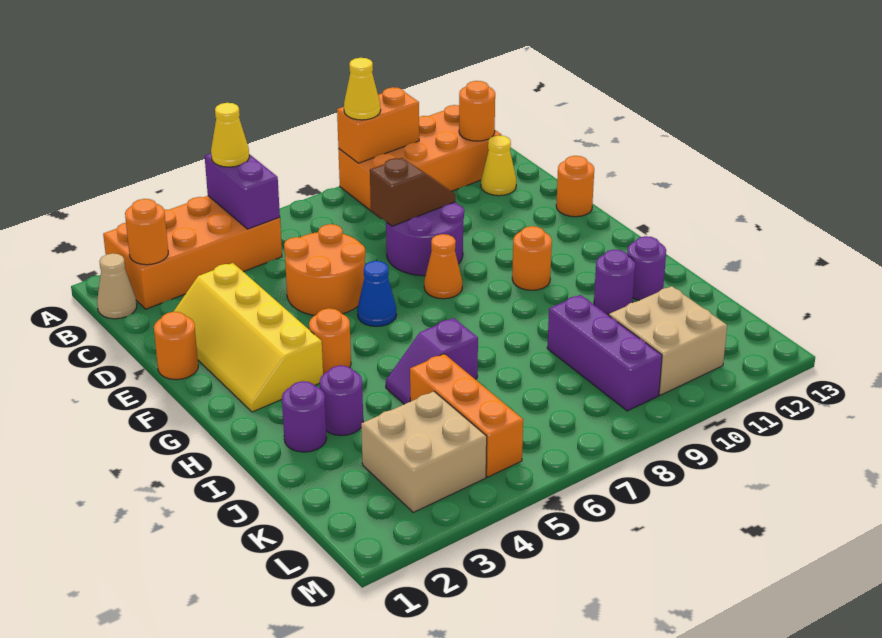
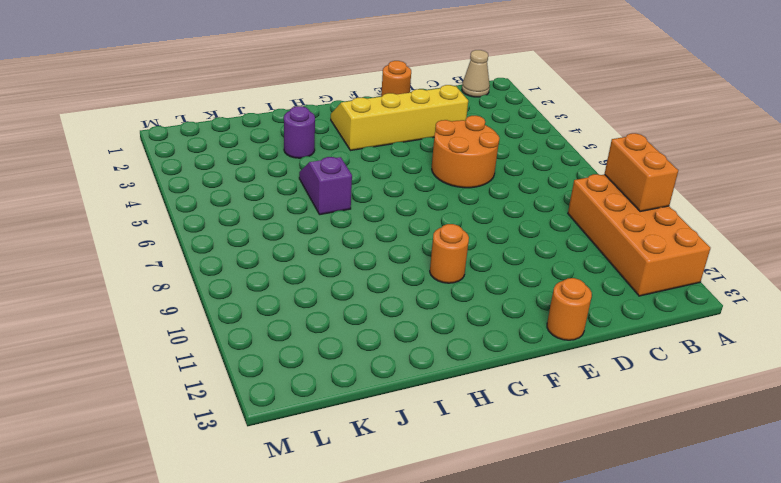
none -> orange brick A2:B5 level 1
none -> yellow cone C12 level 1
none -> purple round brick D8:E9 level 1

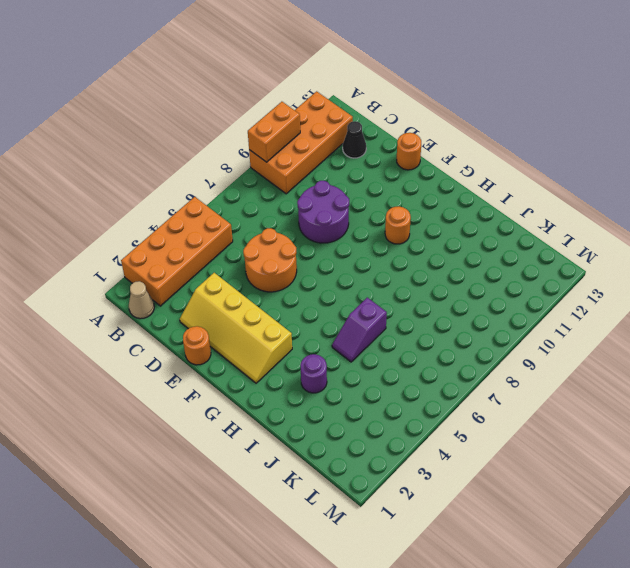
black cone C12 level 1 -> yellow cone C12 level 1
none -> blue cone F6 level 1
none -> orange cone F8 level 1
none -> orange round brick G4 level 1

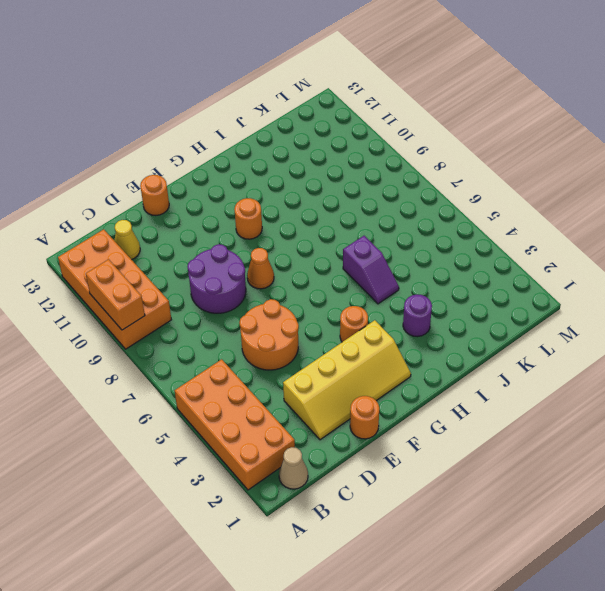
none -> blue cone F6 level 1
none -> purple round brick I2 level 1
none -> purple round brick I11 level 1

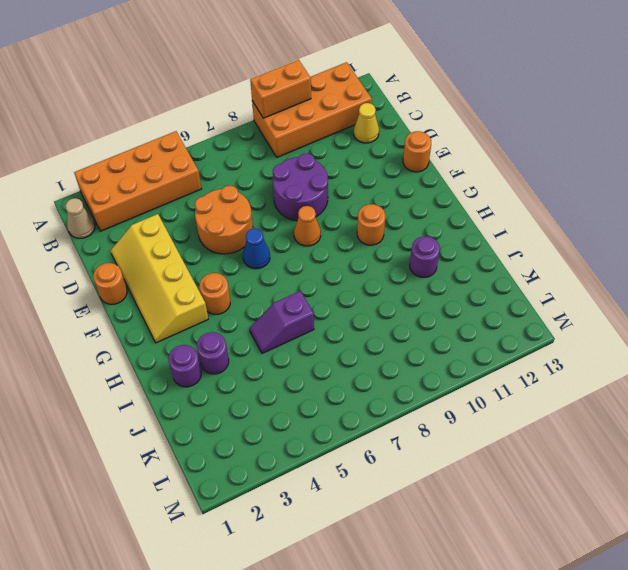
none -> purple round brick I12 level 1
none -> orange brick J5:L5 level 1
none -> purple brick J9:L9 level 1

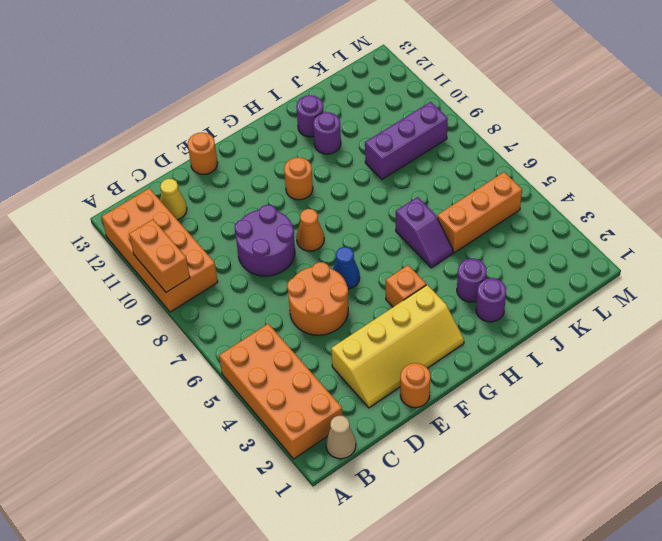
orange brick G4 level 1 -> orange round brick G4 level 1
none -> tan brick K3:L4 level 1
none -> tan brick K10:L11 level 1
none -> purple brick A5:B5 level 2

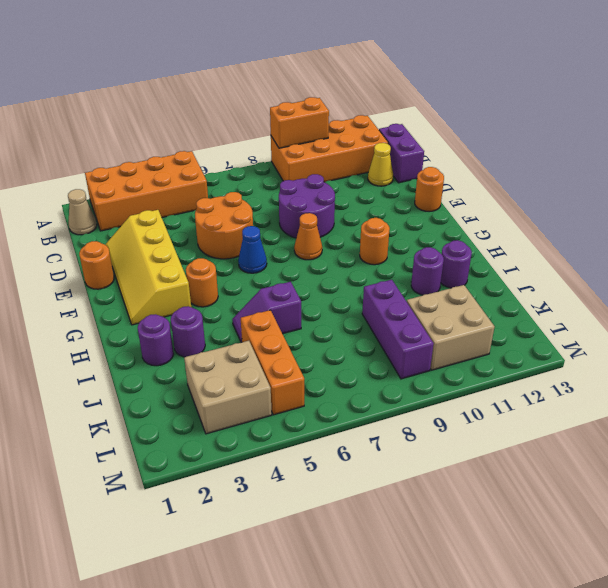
purple brick B13:C13 level 1 -> purple brick A5:B5 level 2
none -> orange round brick B2 level 2
none -> orange round brick B12 level 2
none -> brown slope D8:D9 level 2 top 8

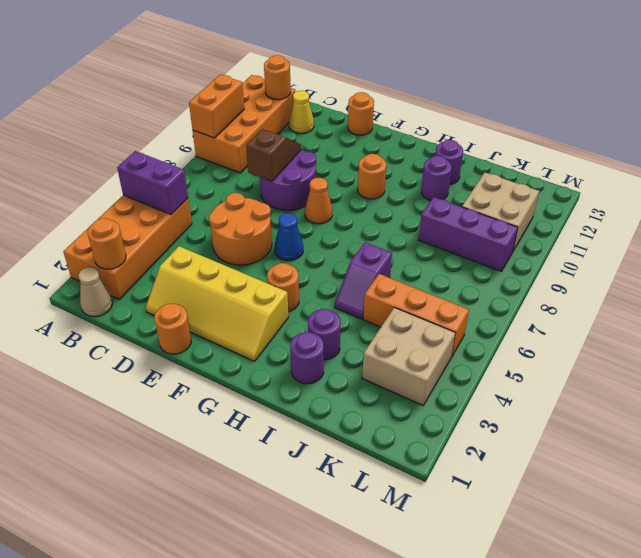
none -> yellow cone A5 level 3
none -> yellow cone A9 level 3

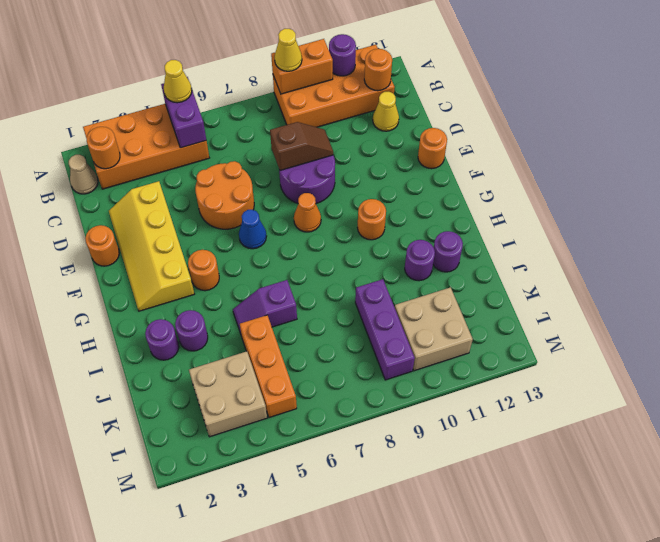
purple round brick A11 level 2 -> none

